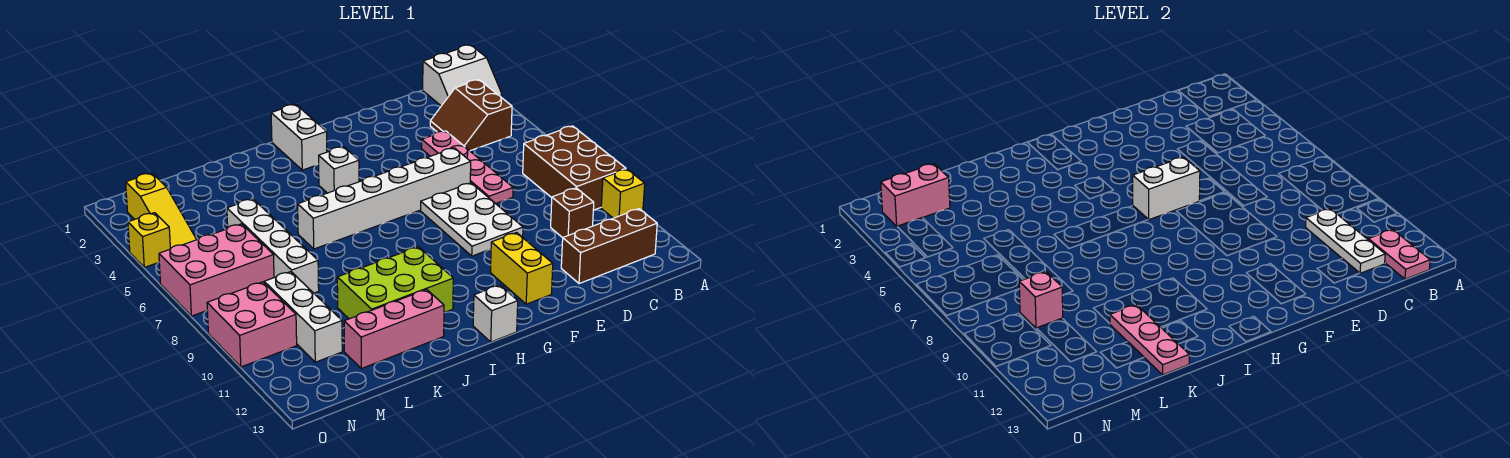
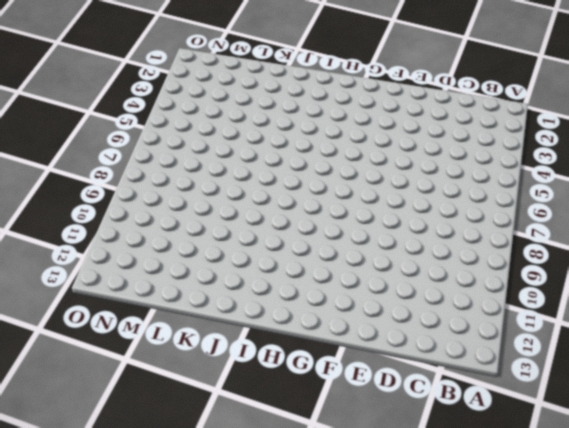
none -> white slope A1:B2 level 1 top 1
none -> brown brick A7:B9 level 1
none -> yellow brick A10 level 1

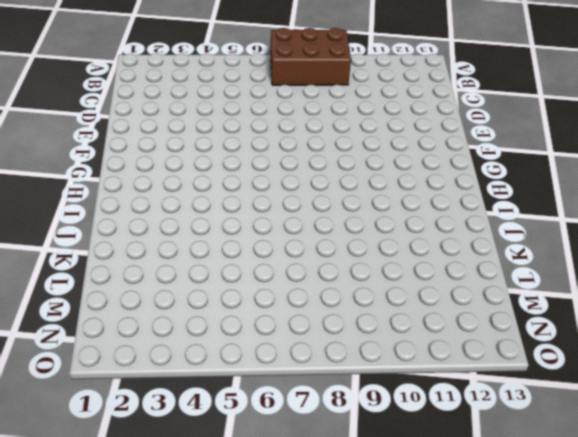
none -> white slope A1:B2 level 1 top 1
none -> yellow brick A10 level 1
none -> brown slope B3:C4 level 1 top B

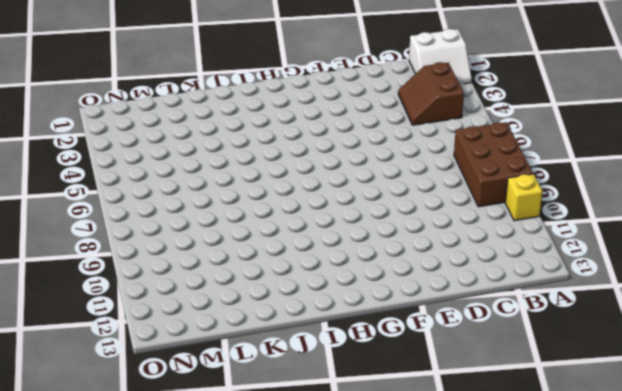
none -> brown brick B12:D12 level 1
none -> brown brick C10 level 1
none -> pink plate D4:D7 level 1

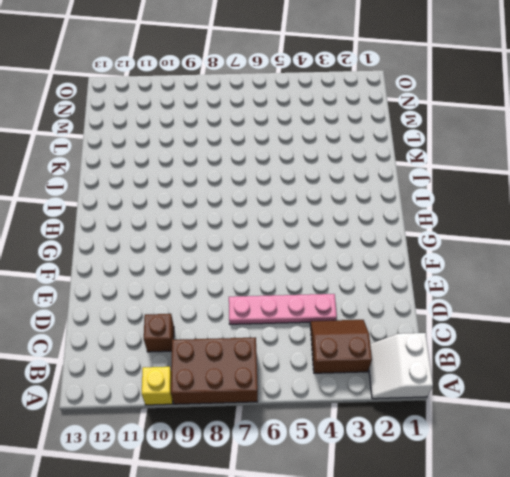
none -> brown brick B12:D12 level 1
none -> white brick E6:J6 level 1
none -> white plate E7:F9 level 1

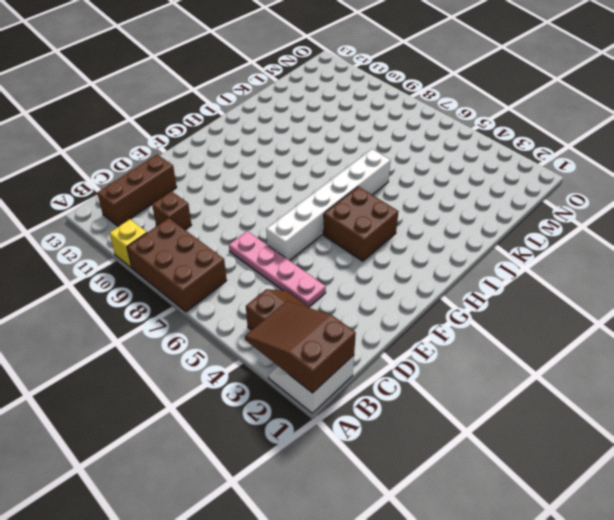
brown slope A1:B3 level 2 top 1 -> none
brown brick G4:H5 level 1 -> white brick H4 level 1
none -> white plate E7:F9 level 1
none -> yellow brick F11:F12 level 1
none -> white brick H1:H2 level 1

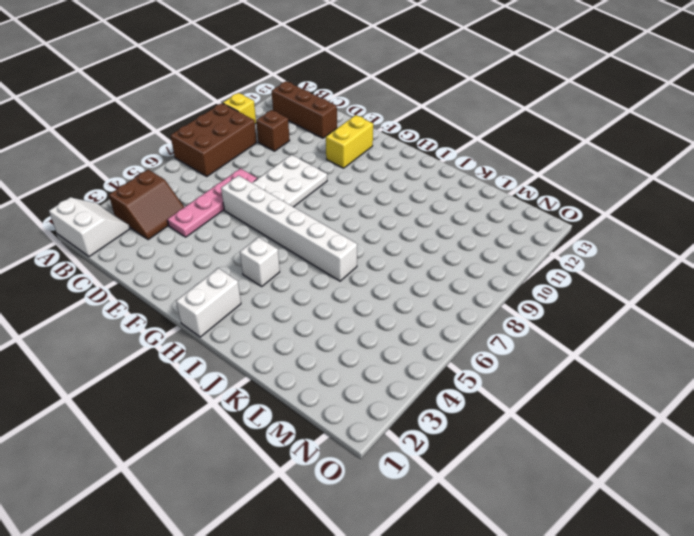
none -> white brick H13 level 1
none -> lime brick I10:K11 level 1
none -> pink brick J12:L12 level 1

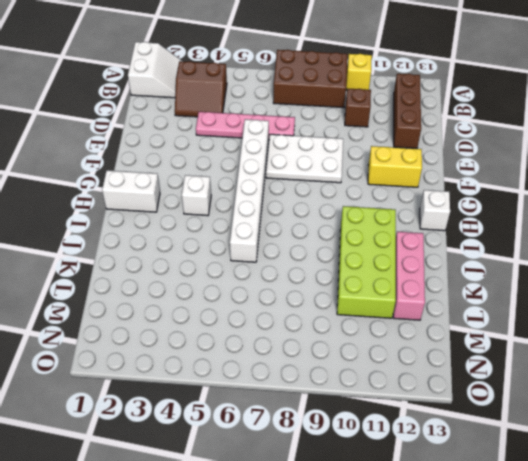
lime brick I10:L11 level 1 -> lime brick I10:K11 level 1
none -> white brick L5:L8 level 1
none -> pink brick M6:O7 level 1
none -> white brick M9:M11 level 1

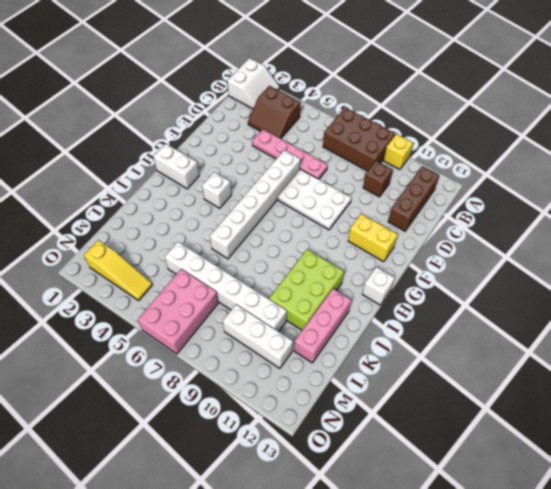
white brick L5:L10 level 1 -> white brick L5:L8 level 1
none -> pink brick N9:O10 level 1
none -> yellow brick O4 level 1
none -> pink plate B12:B13 level 2

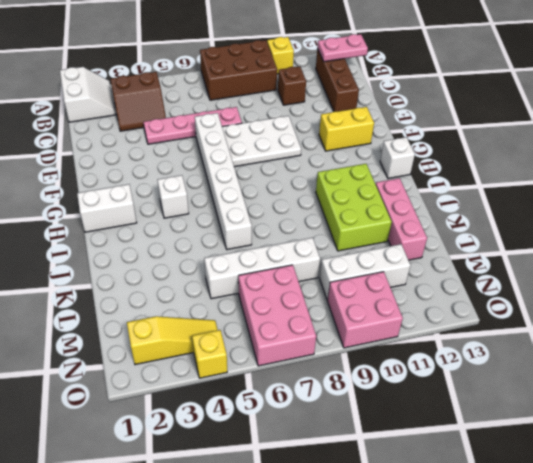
none -> white plate C10:C12 level 2
none -> white brick F6:G6 level 2
none -> pink plate K11:K13 level 2

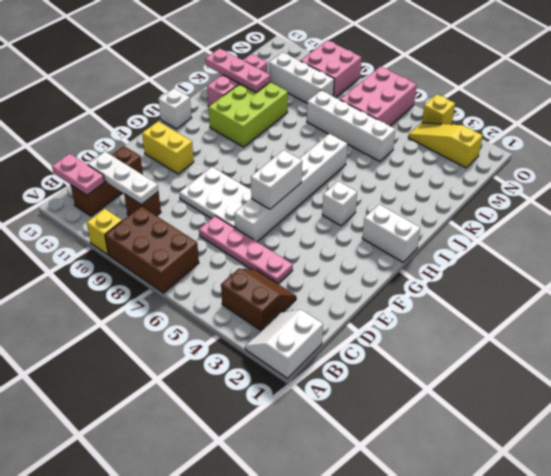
none -> pink brick M2:N2 level 2
none -> pink brick M9 level 2

